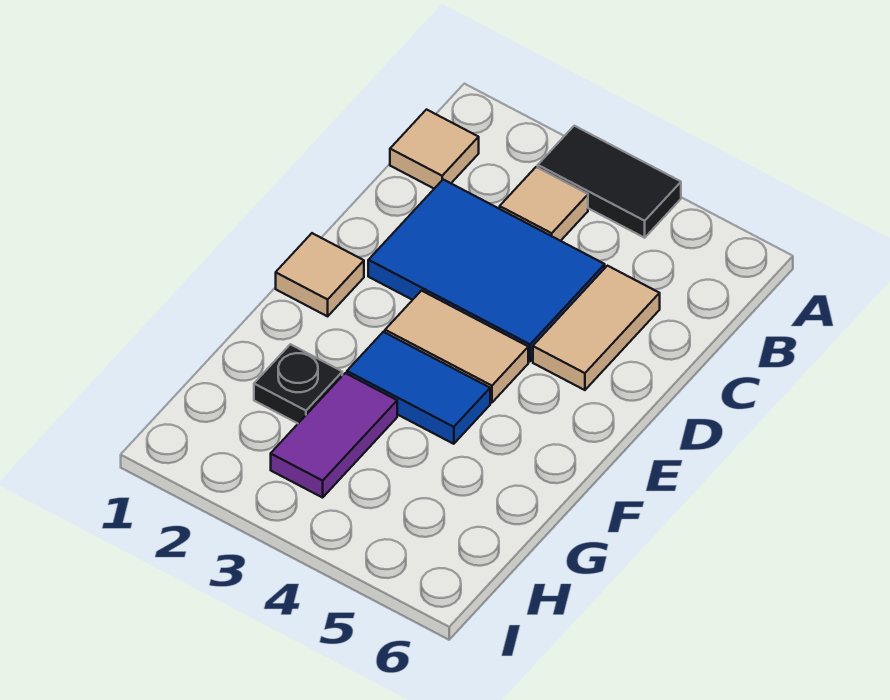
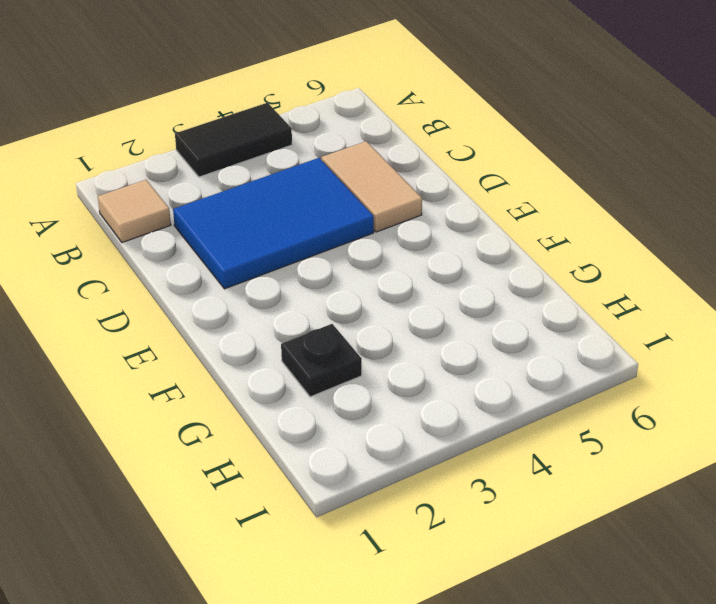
none -> tan tile B3 level 1
none -> tan tile E1 level 1

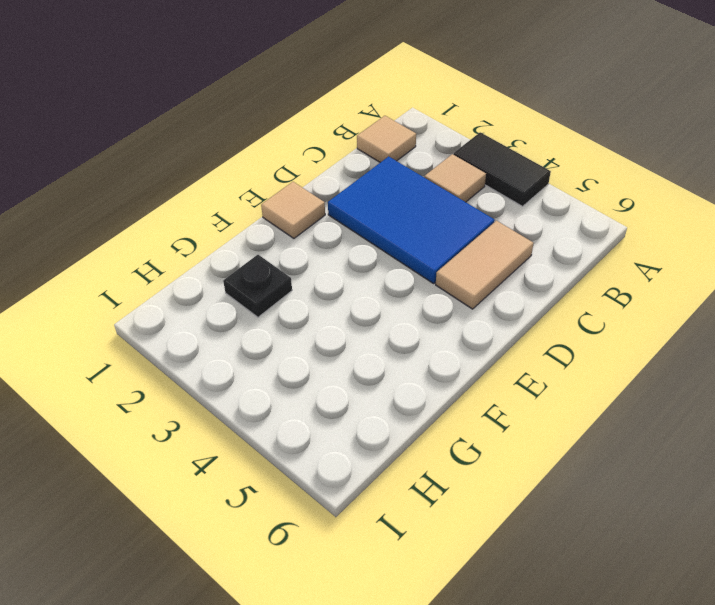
none -> tan tile E3:E4 level 1
none -> blue tile F3:F4 level 1

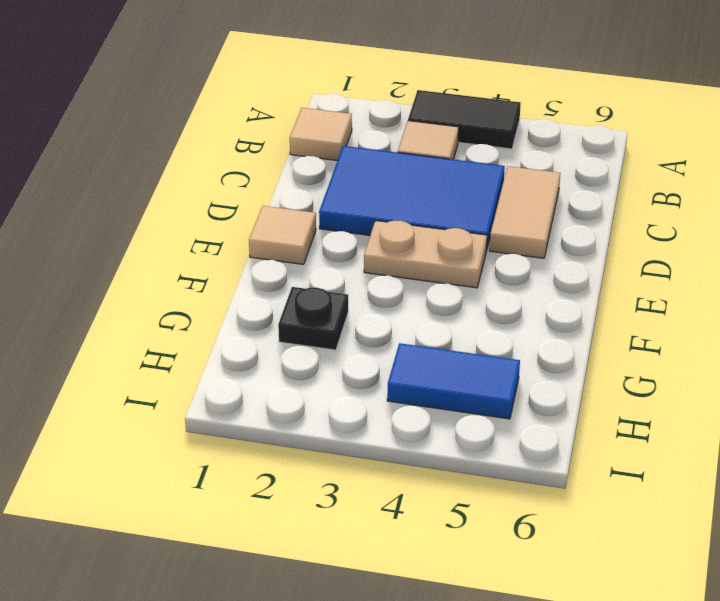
tan plate E3:E4 level 1 -> tan tile E3:E4 level 1
blue tile H4:H5 level 1 -> blue tile F3:F4 level 1
none -> purple tile G3:H3 level 1

